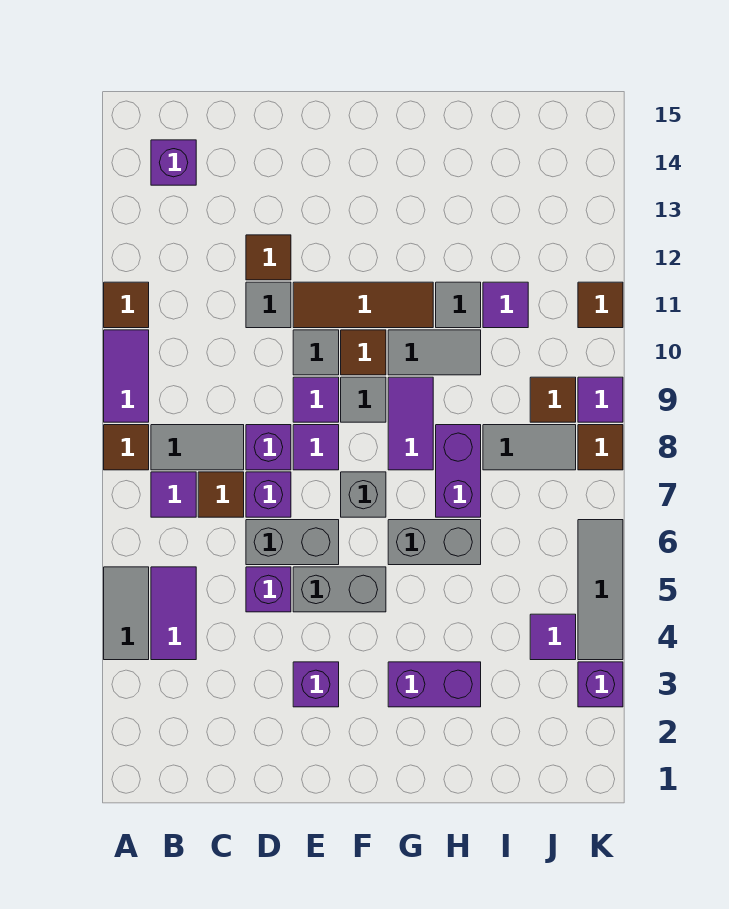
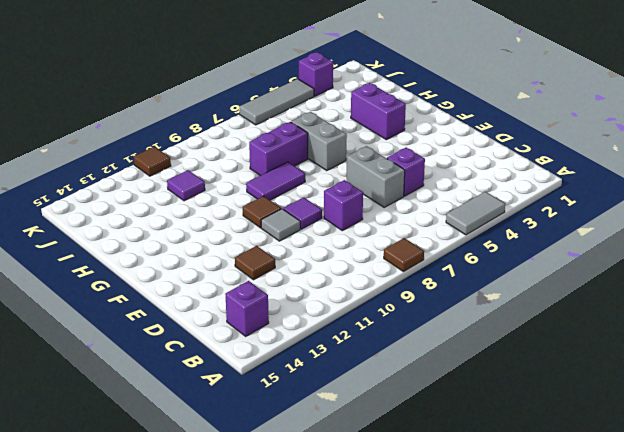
none -> purple tile A9:A10 level 1
none -> brown tile A11 level 1
none -> purple tile B4:B5 level 1
none -> purple tile B7 level 1

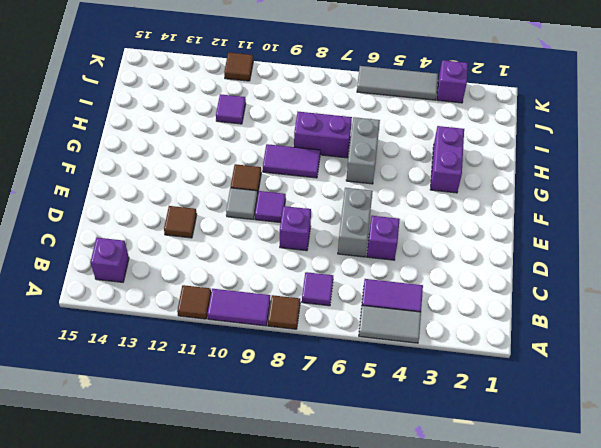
none -> grey tile B8:C8 level 1
none -> brown tile C7 level 1
none -> purple brick D7 level 1
none -> grey tile D11 level 1

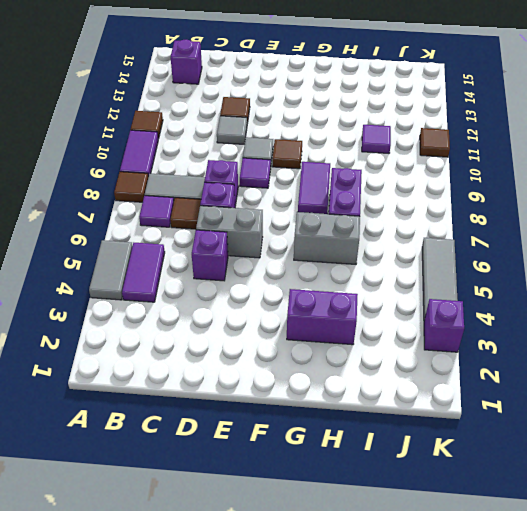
none -> purple brick E3 level 1
none -> grey brick E5:F5 level 1
none -> purple tile E8 level 1
none -> brown tile E11:G11 level 1

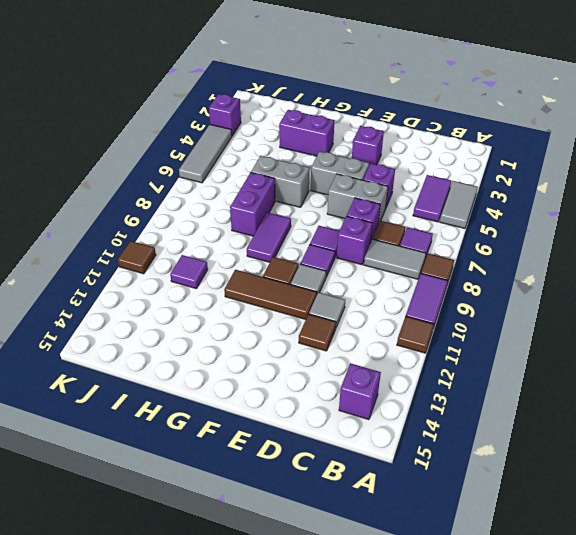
none -> grey brick F7 level 1
none -> grey tile F9 level 1
none -> grey tile G10:H10 level 1
none -> grey tile H11 level 1

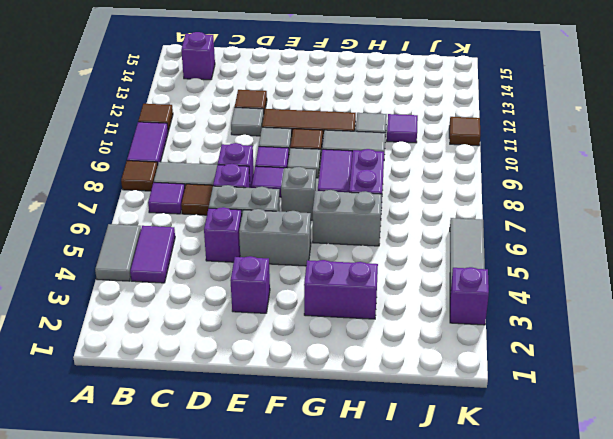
none -> grey tile I8:J8 level 1
none -> purple tile J4 level 1
none -> brown tile J9 level 1
none -> brown tile K8 level 1

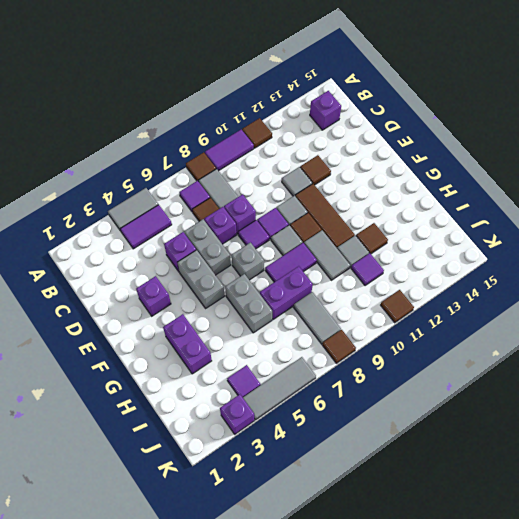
brown tile H12 level 1 -> brown tile J9 level 1
none -> purple tile K9 level 1

